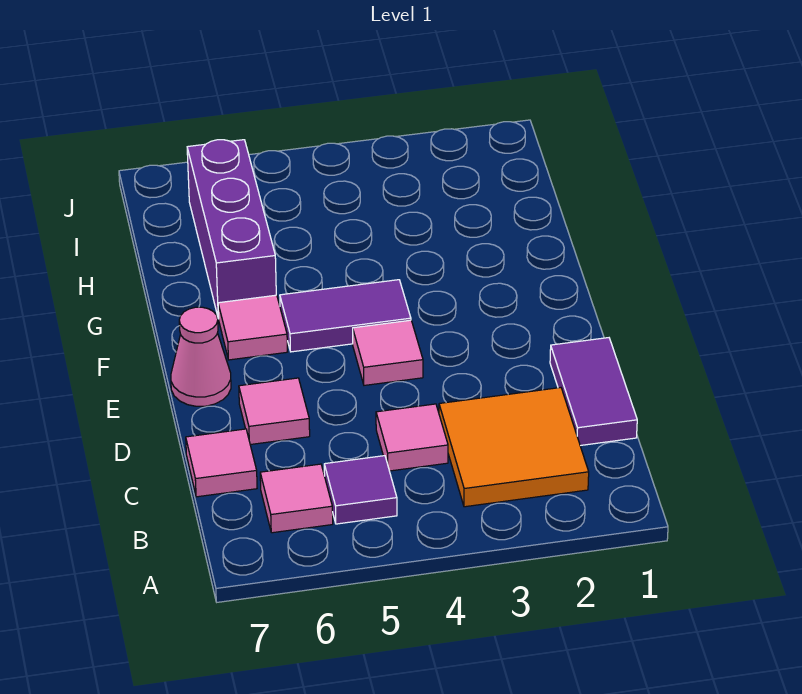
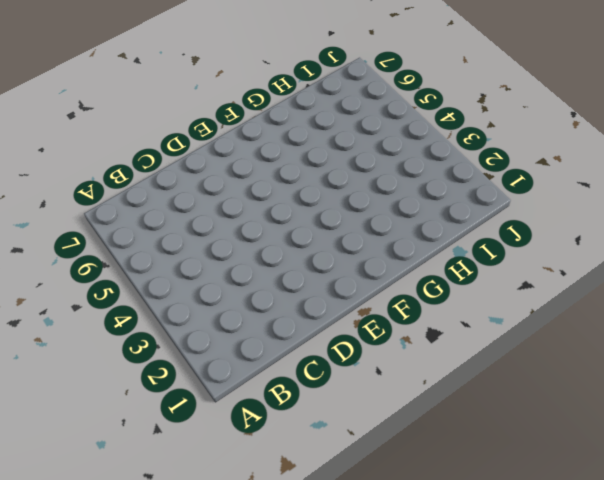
none -> orange tile B2:C3 level 1
none -> purple tile B5 level 1
none -> pink tile B6 level 1

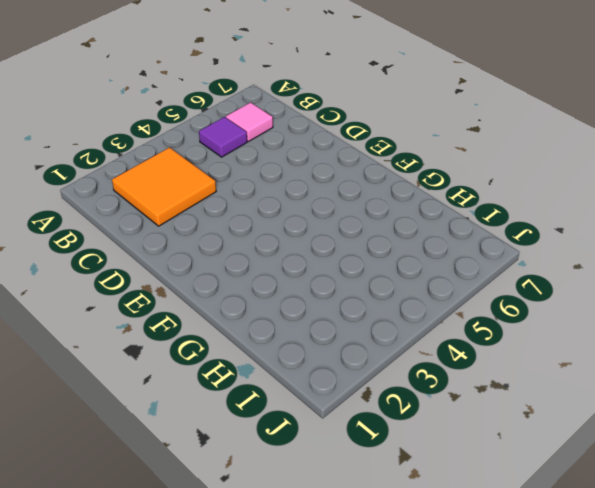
none -> purple tile C1:D1 level 1
none -> pink tile C4 level 1
none -> pink tile C7 level 1

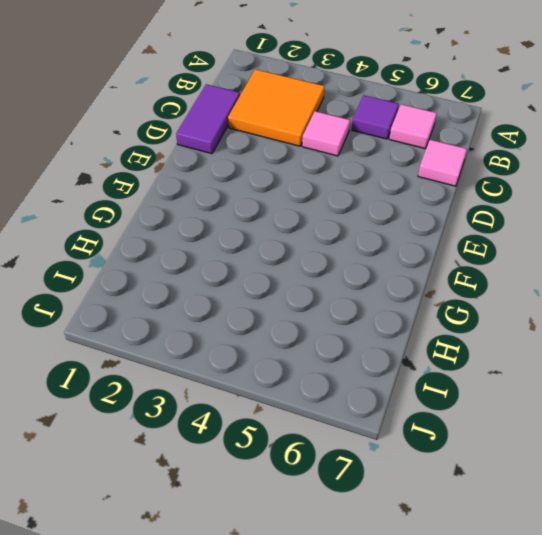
none -> pink tile D6 level 1
none -> pink tile E4 level 1
none -> pink cone E7 level 1

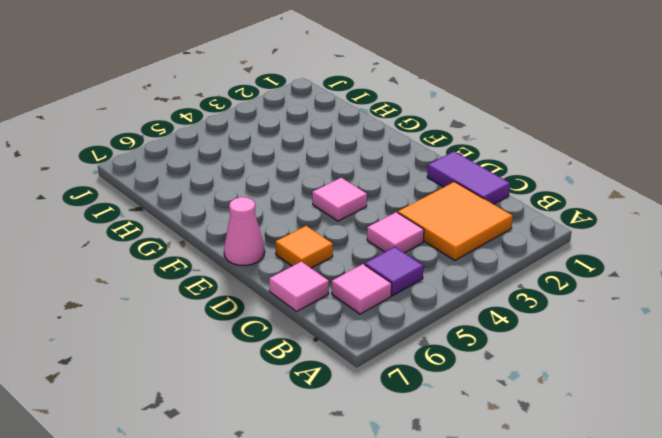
orange tile D6 level 1 -> pink tile D6 level 1
none -> purple tile F4:F5 level 1
none -> pink tile F6 level 1
none -> purple brick G6:I6 level 1

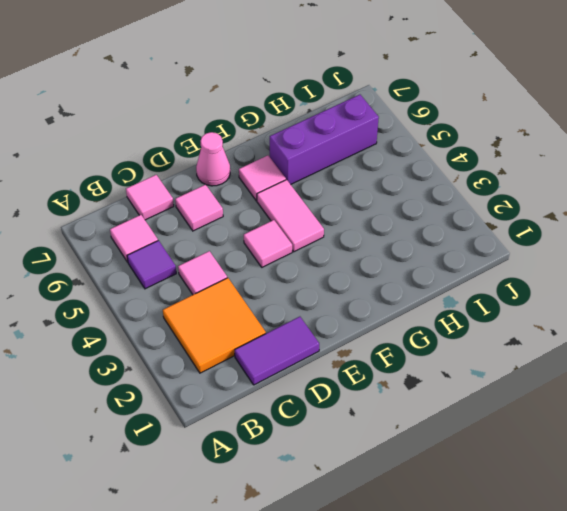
pink tile F4:F5 level 1 -> purple tile F4:F5 level 1

